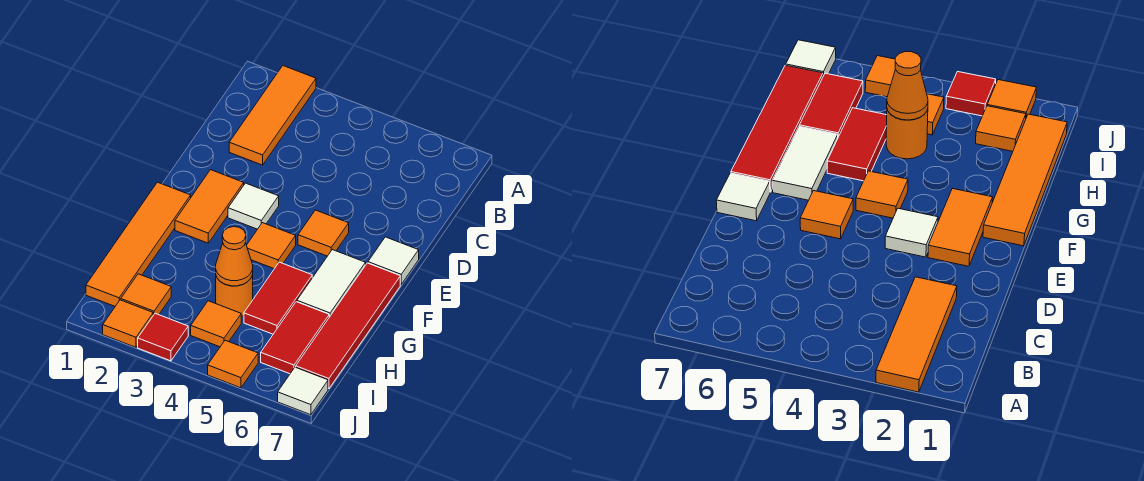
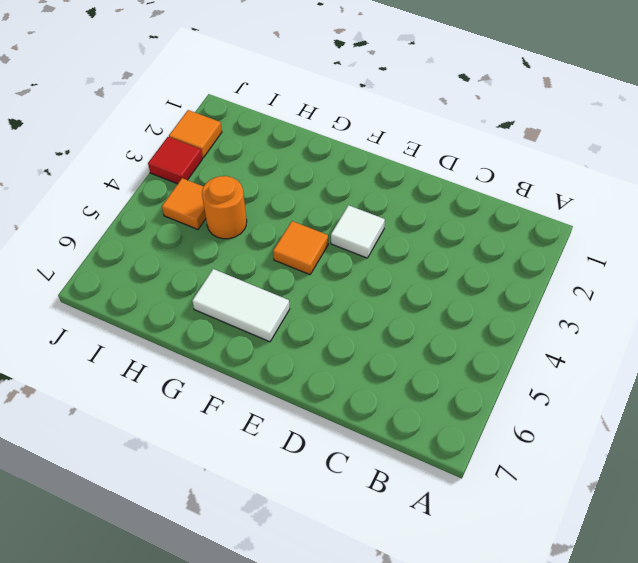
none -> orange tile A2:C2 level 1
none -> orange tile E2:F2 level 1
none -> orange tile E5 level 1

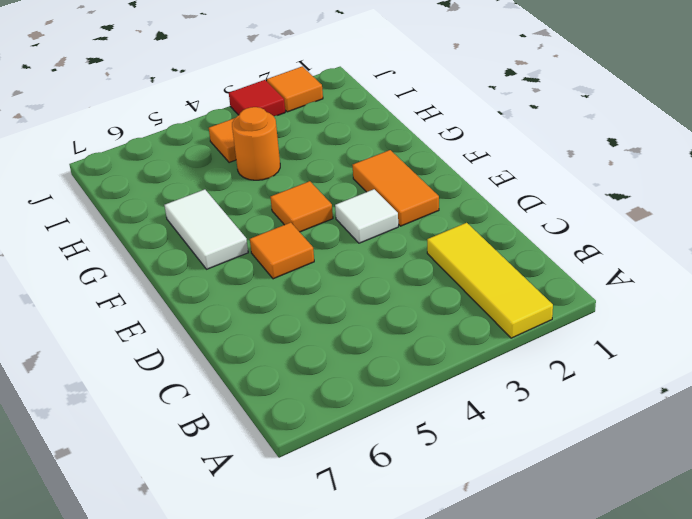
yellow tile A2:C2 level 1 -> orange tile A2:C2 level 1
none -> white tile E7 level 1
none -> orange tile F1:I1 level 1
none -> red tile F7:I7 level 1

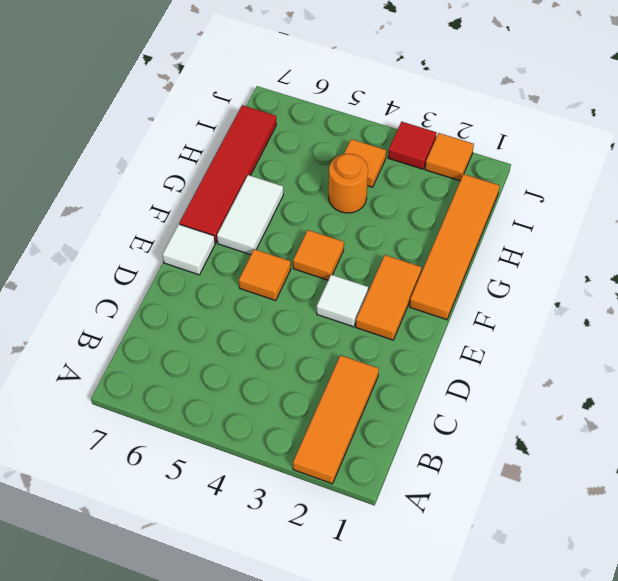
none -> red tile G5:H5 level 1
none -> red tile H6:I6 level 1
none -> orange tile I2 level 1

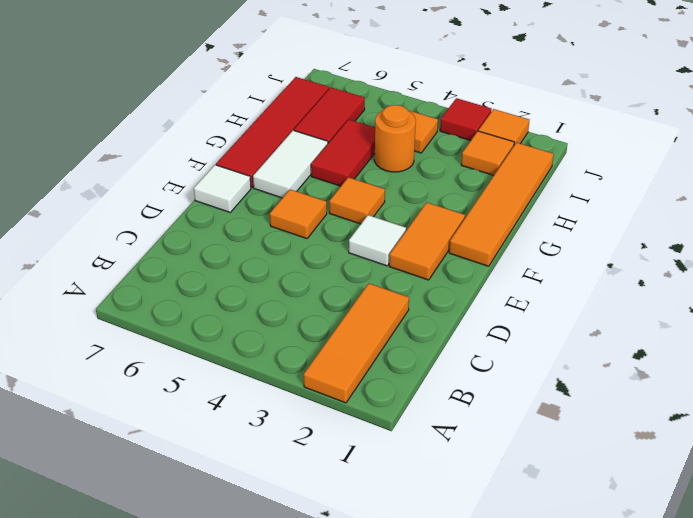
none -> orange tile J5 level 1
none -> white tile J7 level 1
none -> orange cone H4 level 2

